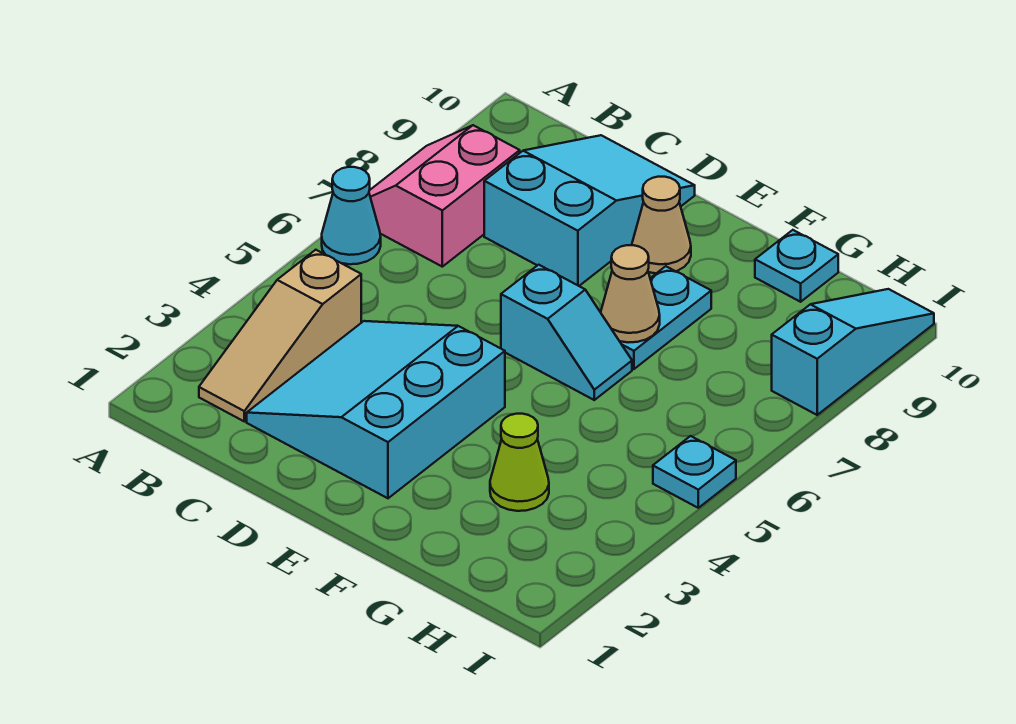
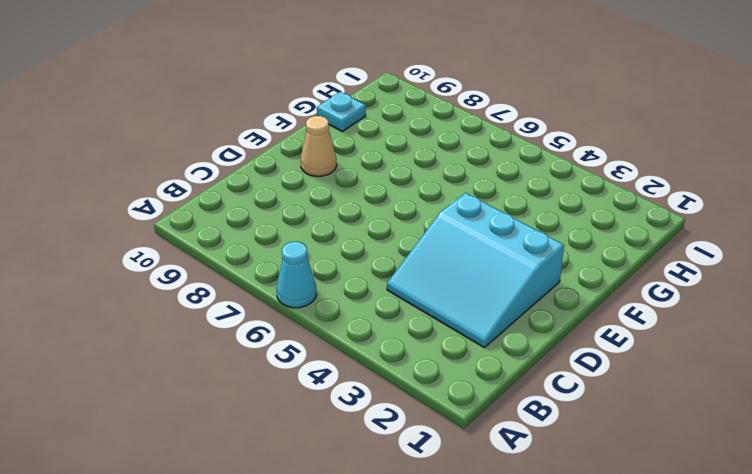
none -> pink slope A7:B8 level 1 top B
none -> tan slope B2:B4 level 1 top 4
none -> cyan slope C8:D10 level 1 top 8

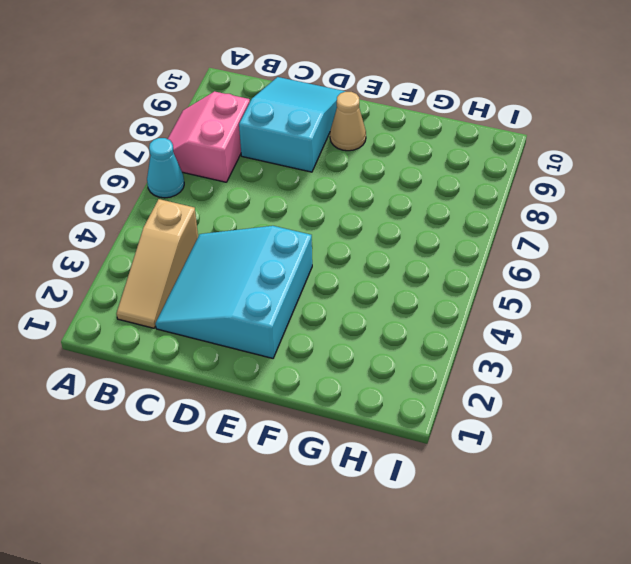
none -> cyan slope E6:F6 level 1 top E
none -> cyan plate F7:F8 level 1
none -> lime cone G3 level 1

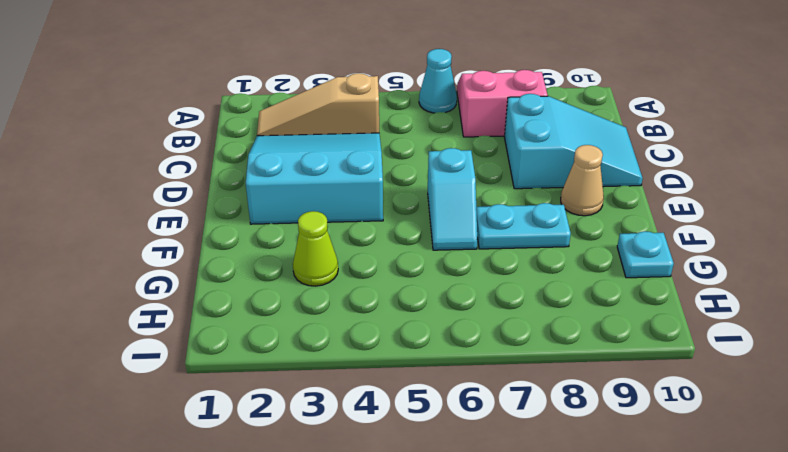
none -> cyan plate I5 level 1
none -> cyan slope I8:I10 level 1 top 8
none -> tan cone F7 level 2

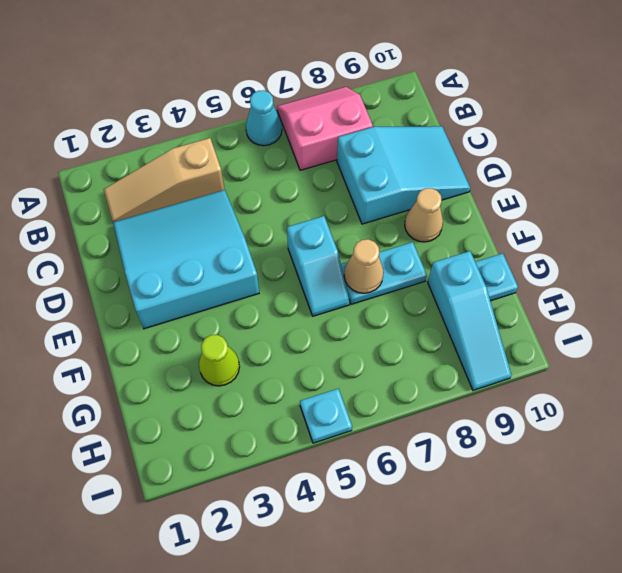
cyan slope G9:I9 level 1 top G -> cyan slope I8:I10 level 1 top 8

